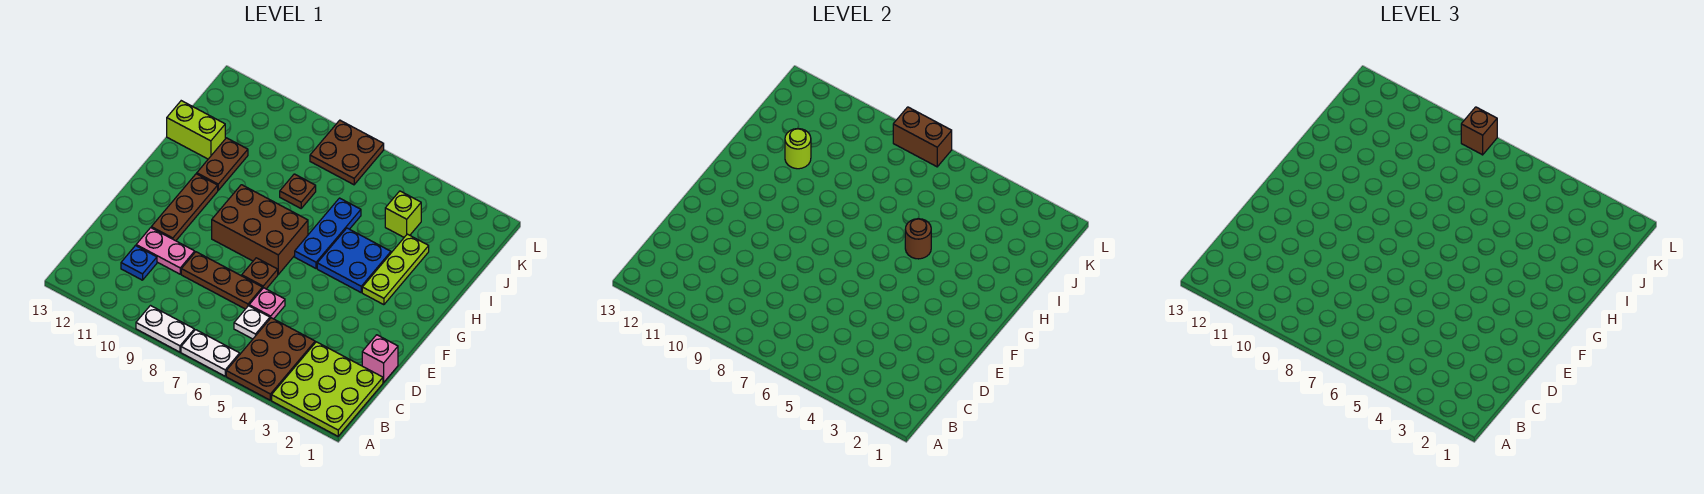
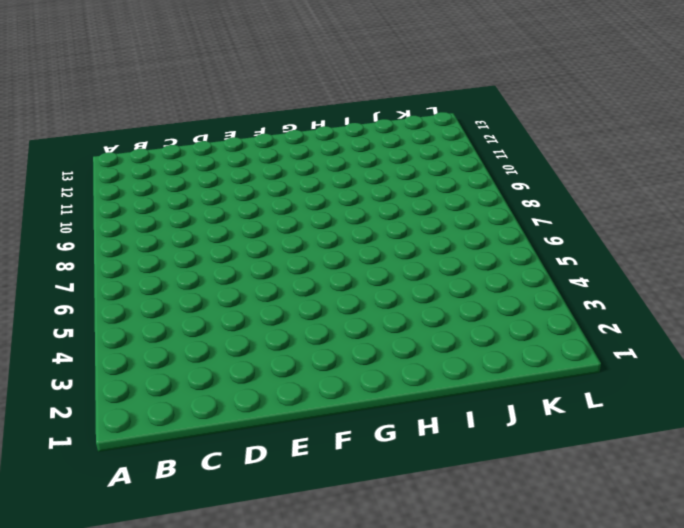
none -> lime plate A1:C3 level 1
none -> brown plate A4:C5 level 1
none -> white plate A6:A7 level 1

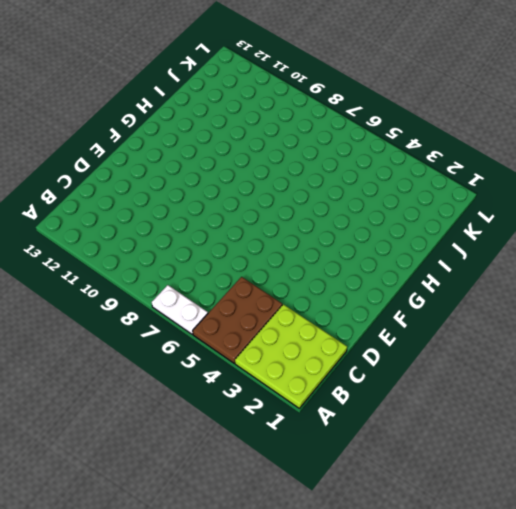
none -> white plate A8:A9 level 1
none -> white plate C6 level 1
none -> blue plate C11 level 1

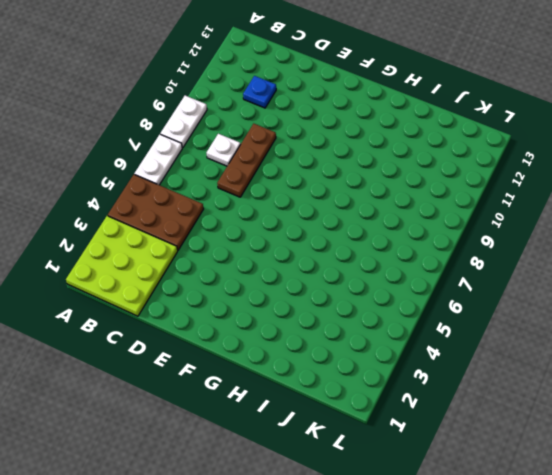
white plate C8 level 1 -> white plate C6 level 1
none -> pink brick D1 level 1
none -> pink plate D6 level 1
none -> pink plate D10:D11 level 1

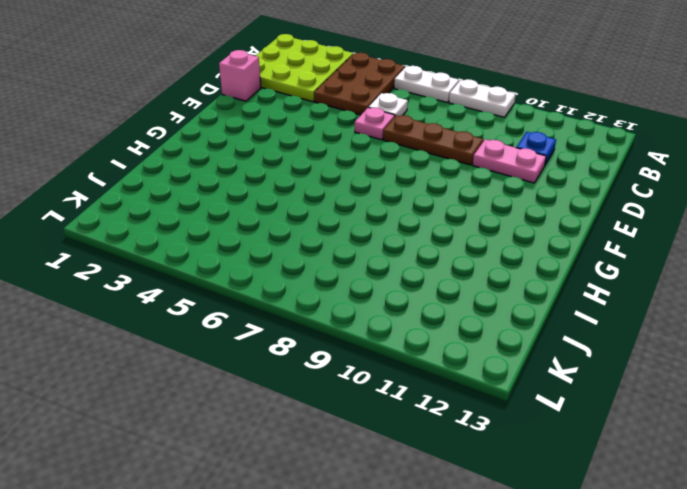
none -> brown plate E7 level 1
none -> brown plate E11:G11 level 1
none -> brown brick F7:G9 level 1

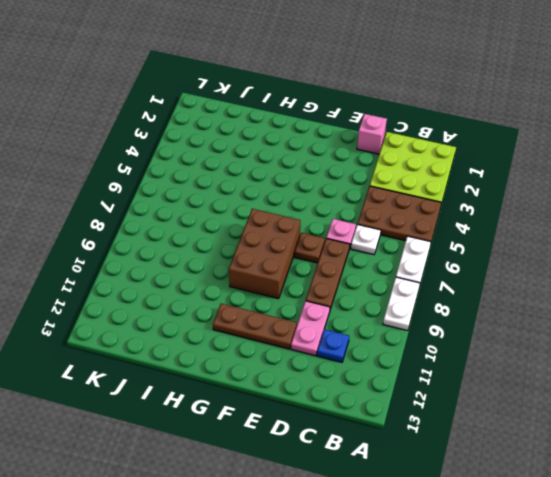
none -> lime plate G3:I3 level 1
none -> blue plate G4:H5 level 1
none -> blue plate G6:I6 level 1

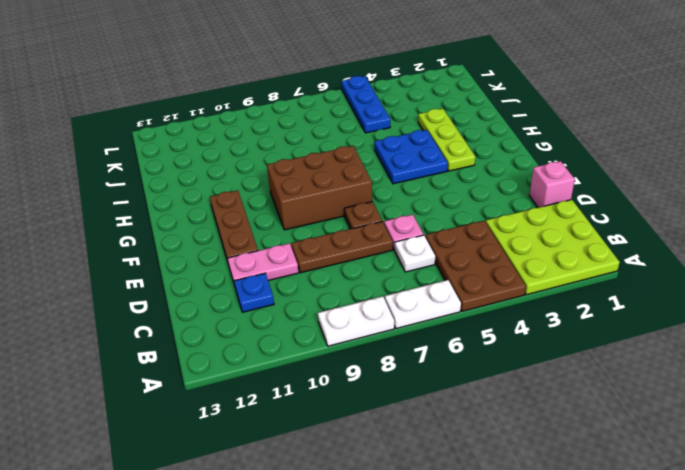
blue plate J5:L5 level 1 -> blue plate G6:I6 level 1
none -> brown plate H11:I11 level 1
none -> brown plate I8 level 1
none -> lime brick I12:I13 level 1

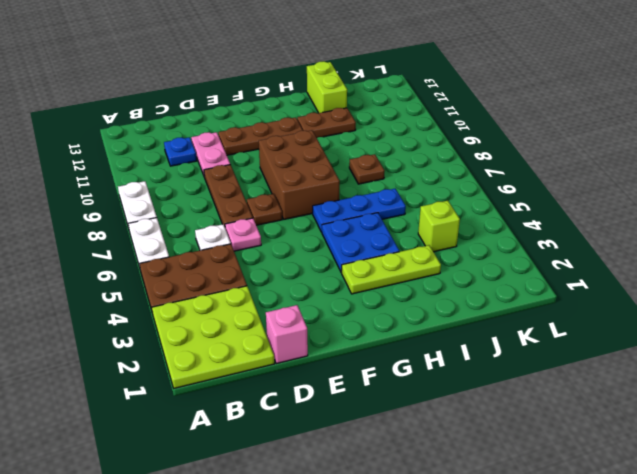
none -> brown plate K7:L8 level 1
none -> brown round brick H5 level 2
none -> lime round brick I11 level 2

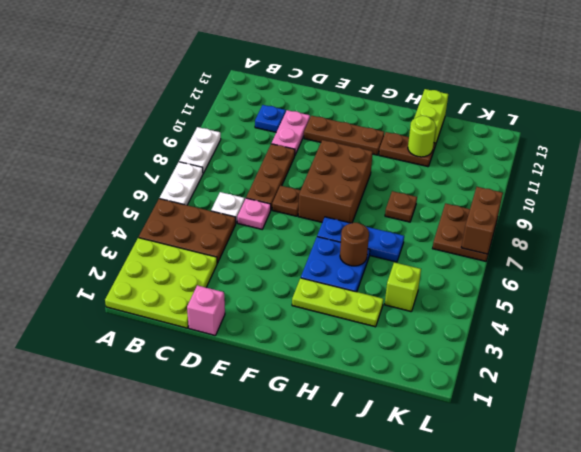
none -> brown brick L8 level 3

